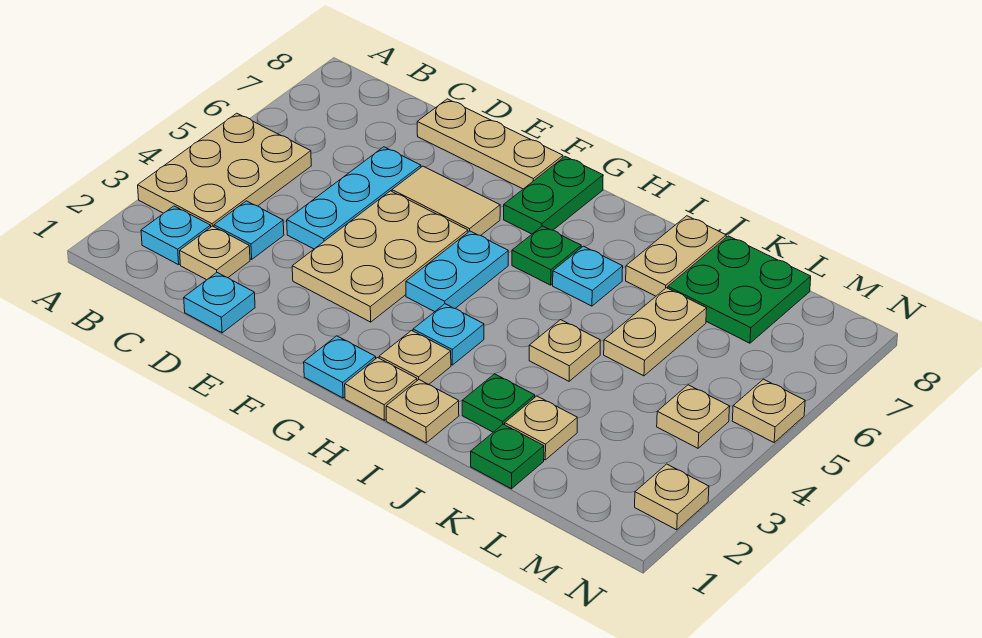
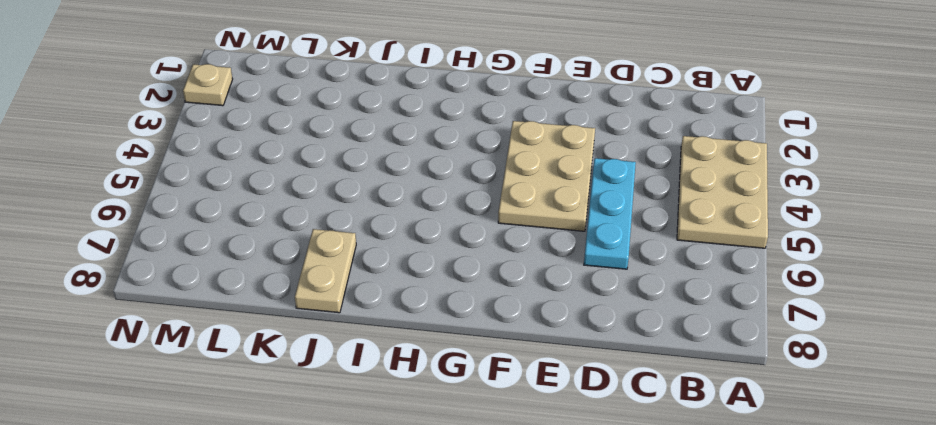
none -> cyan plate B2 level 1
none -> tan plate C2 level 1
none -> cyan plate C3 level 1

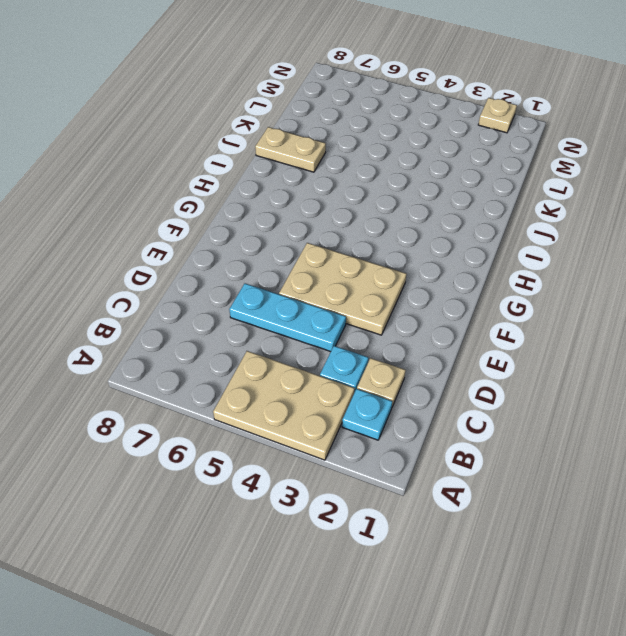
none -> cyan plate D1 level 1
none -> tan plate D8:F8 level 1
none -> tan tile E6:F6 level 1

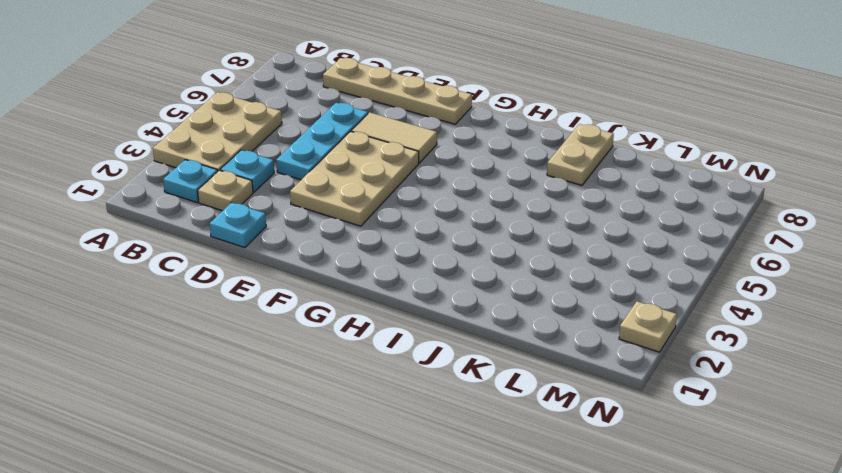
tan plate C8:F8 level 1 -> tan plate D8:F8 level 1
none -> cyan plate G1 level 1
none -> cyan plate G4:G5 level 1
none -> green plate G7:G8 level 1

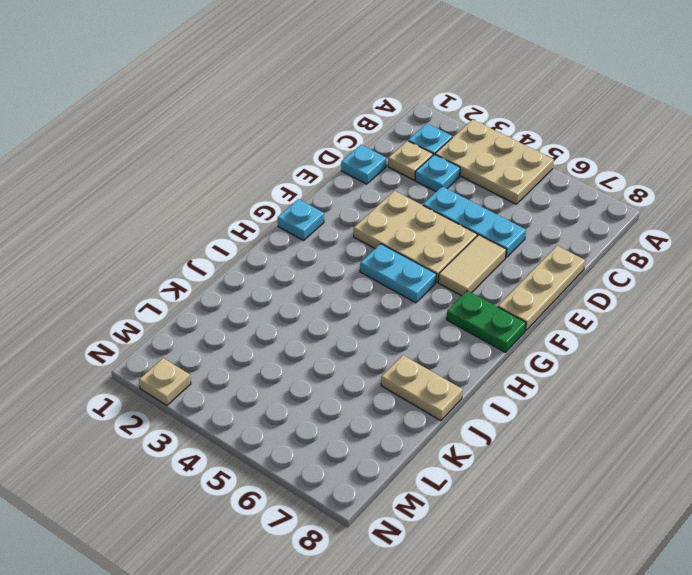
none -> tan plate H1 level 1
none -> tan plate H2 level 1
none -> cyan plate H3 level 1

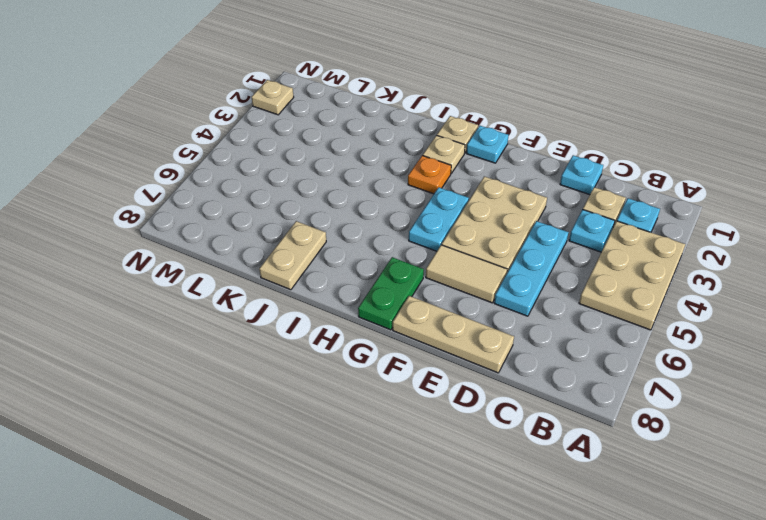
orange plate H3 level 1 -> cyan plate H3 level 1
none -> green plate H6 level 1
none -> tan plate I1 level 1
none -> cyan plate I6 level 1

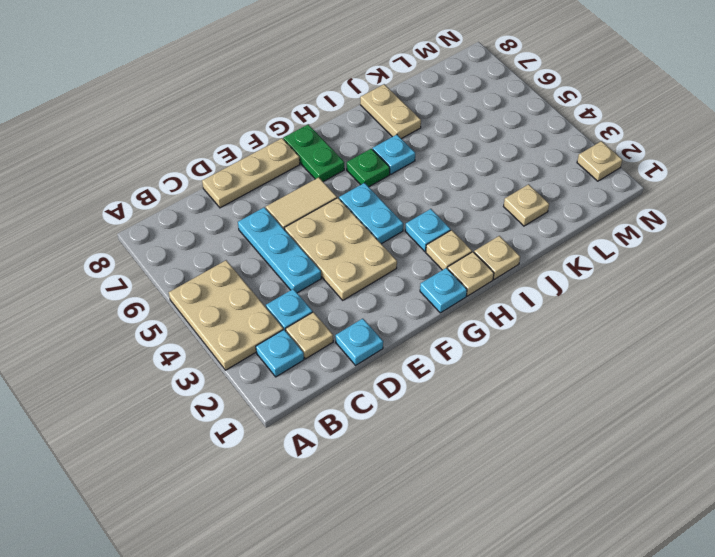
none -> green plate J2 level 1
none -> tan plate J4 level 1
none -> green plate K1 level 1

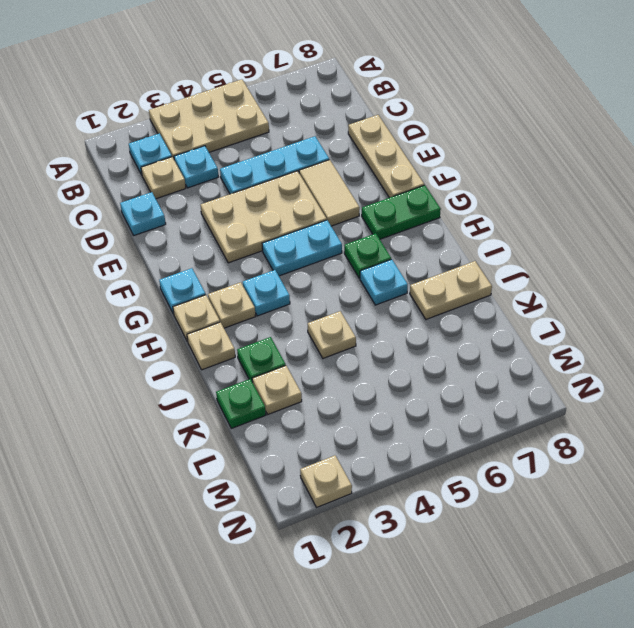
none -> tan plate K5:K6 level 1
none -> green plate K7:L8 level 1
none -> tan plate M4 level 1

